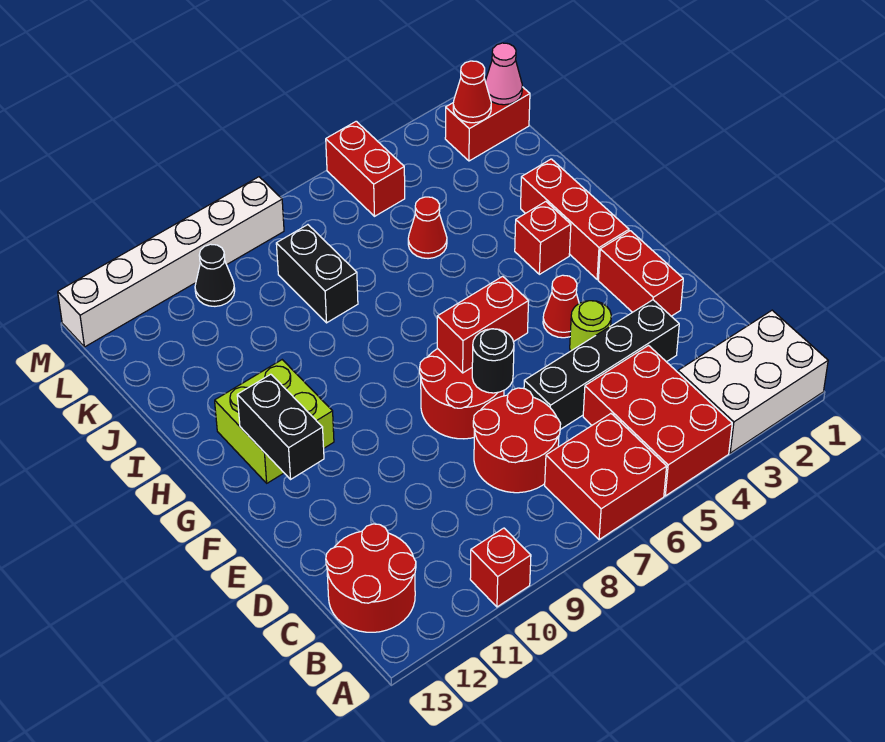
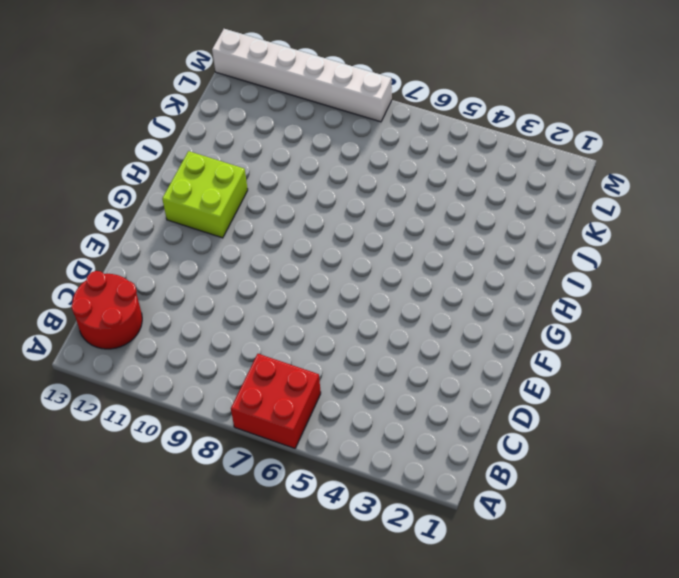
none -> white brick A1:B3 level 1
none -> red brick A4:C5 level 1
none -> red brick A10 level 1

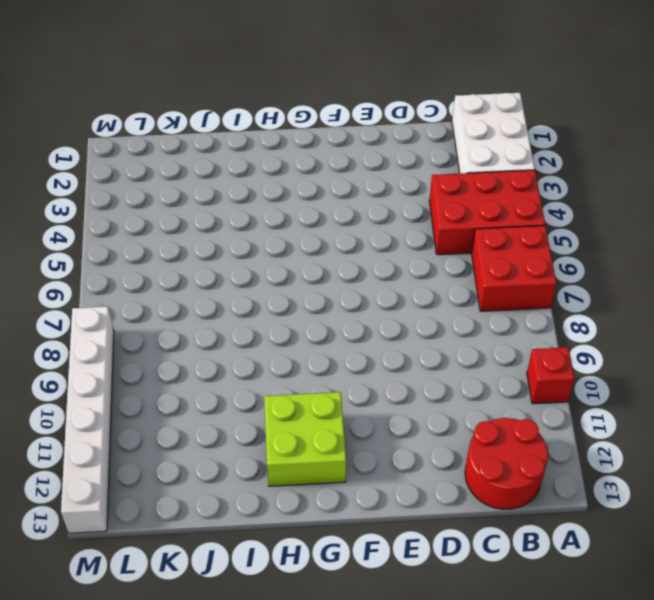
none -> red round brick C7:D8 level 1
none -> black brick D3:D6 level 1
none -> red brick E2:F2 level 1

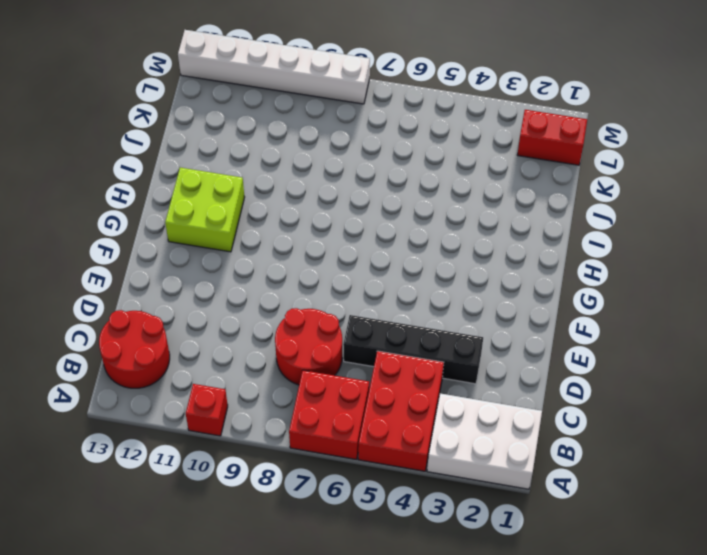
none -> red brick E2:F2 level 1
none -> lime round brick E4 level 1
none -> red round brick E7:F8 level 1

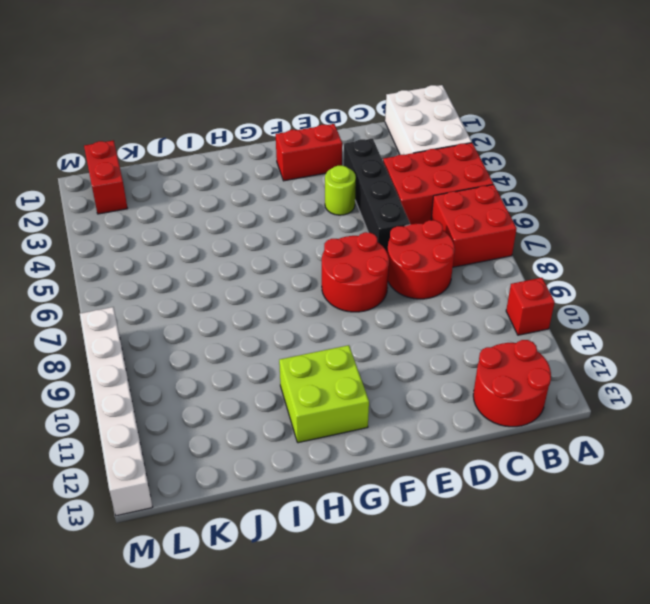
none -> red cone F4 level 1
none -> red brick G2:I2 level 1
none -> red brick H3 level 1

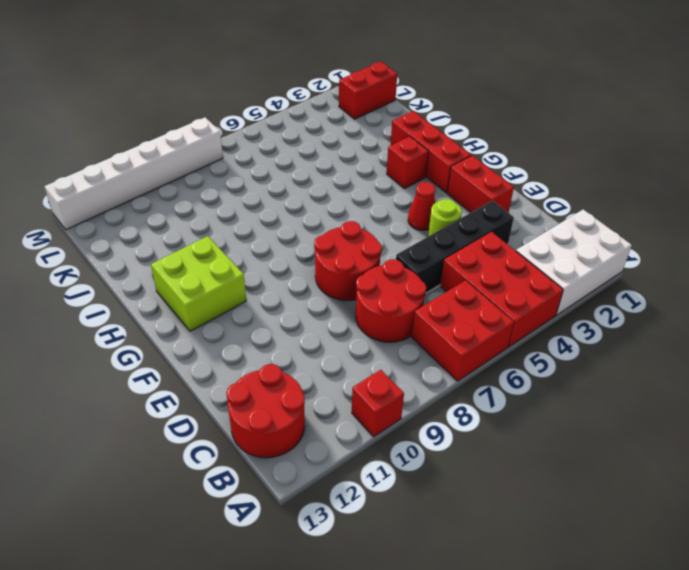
none -> red cone J5 level 1
none -> black brick J8:K8 level 1
none -> red brick L5:M5 level 1

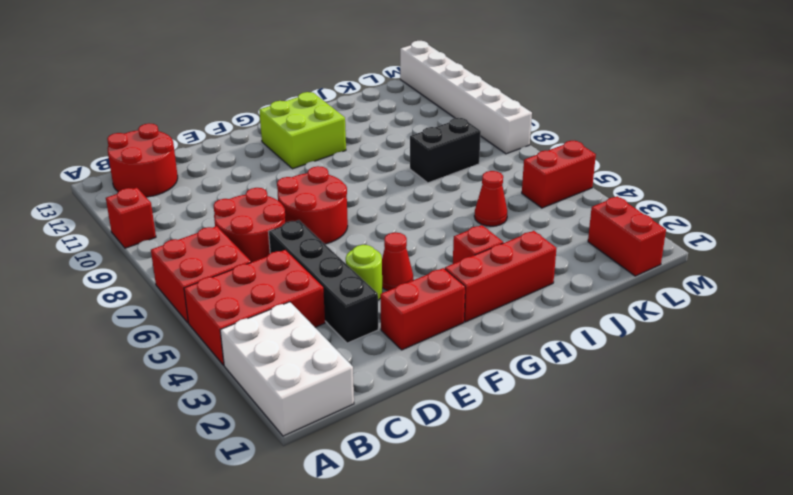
none -> black cone L10 level 1
none -> black round brick E7 level 2
none -> red brick F6:F7 level 2

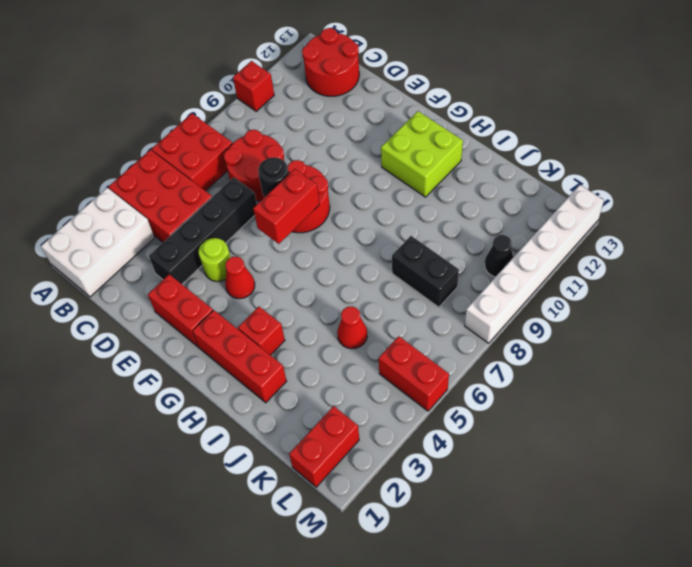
none -> black brick F12:G12 level 2
none -> pink cone L1 level 2
none -> red cone L2 level 2

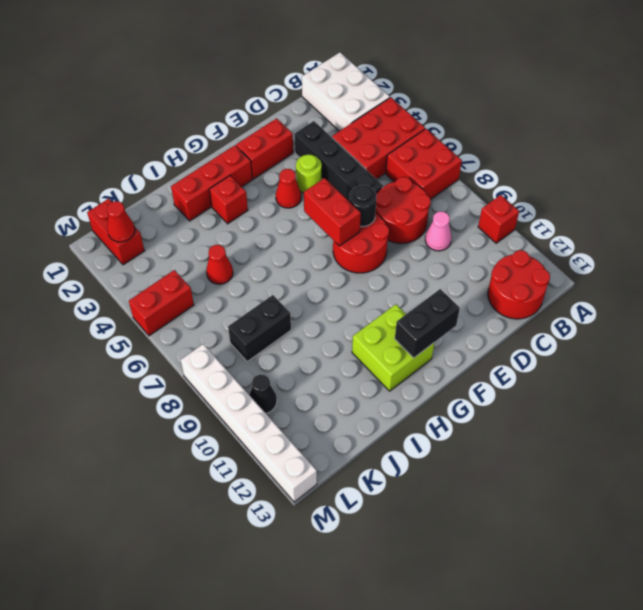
pink cone C9 level 1 -> pink cone L1 level 2

